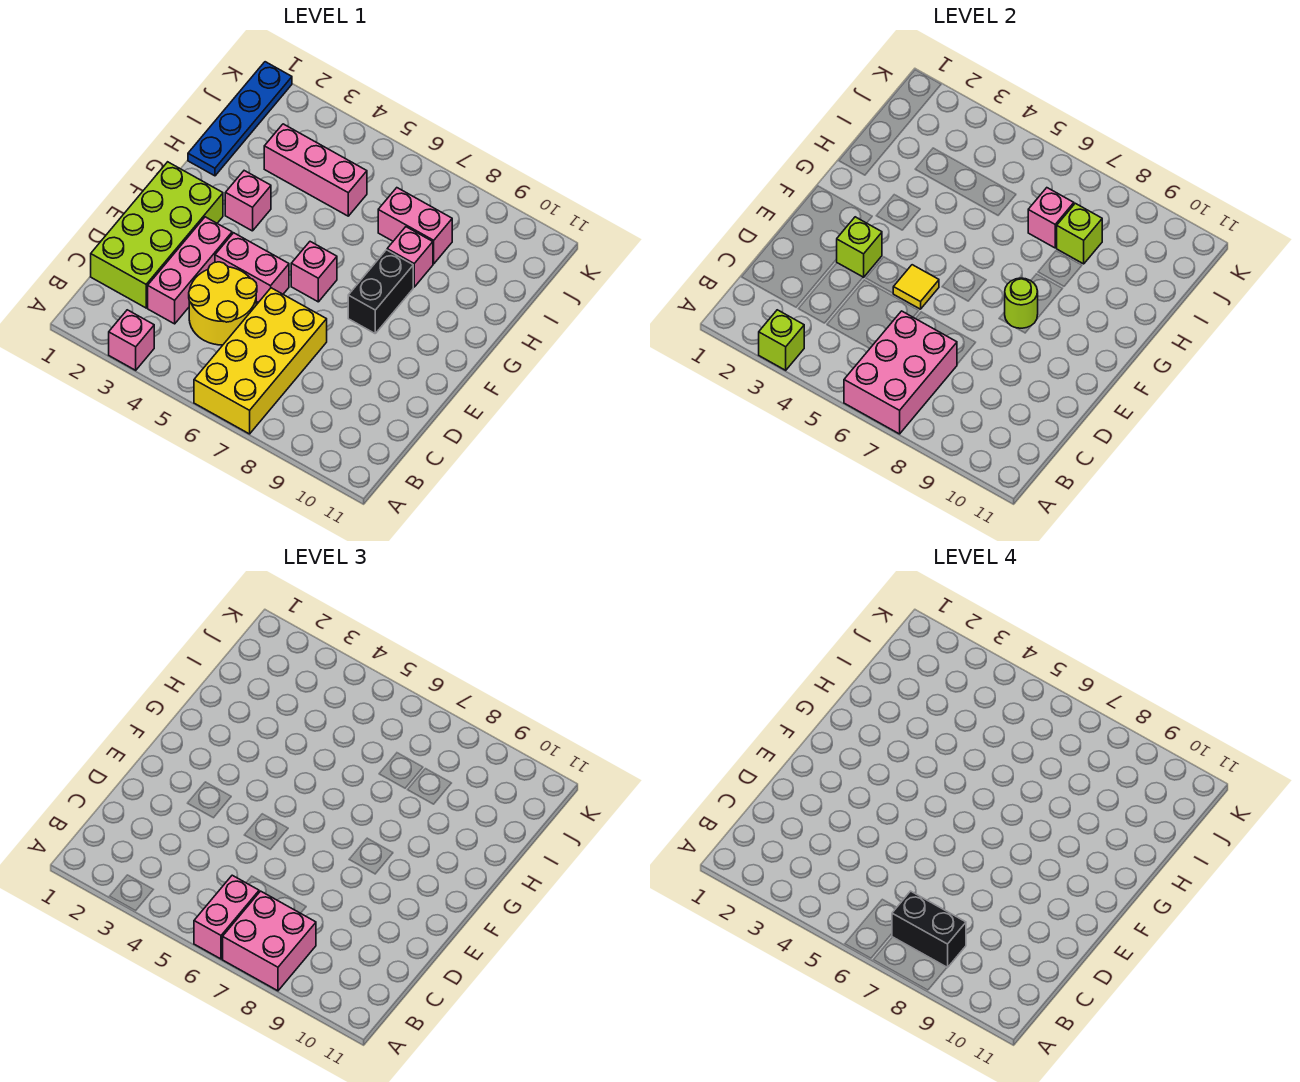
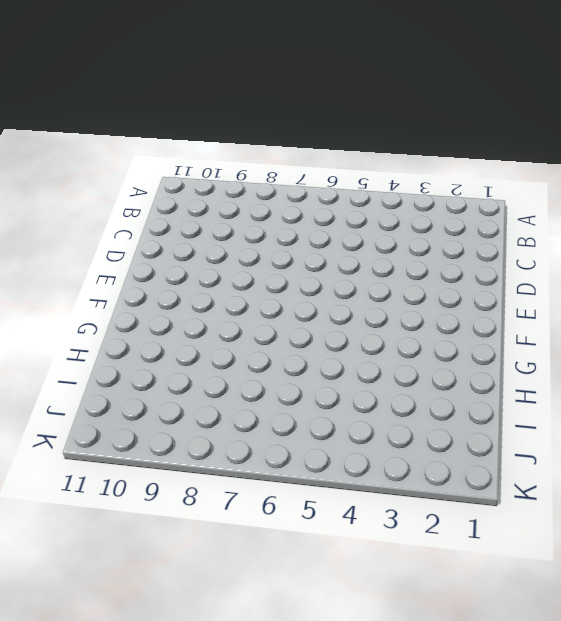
none -> pink brick A3 level 1
none -> yellow brick A6:D7 level 1
none -> lime brick C1:F2 level 1

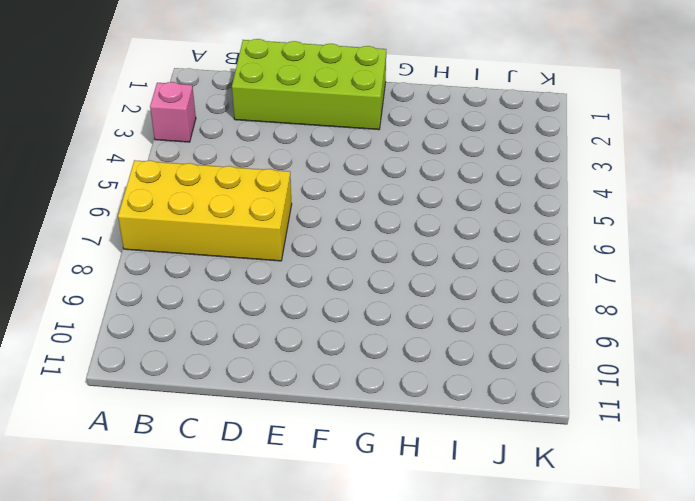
none -> pink brick C3:E3 level 1
none -> yellow round brick C4:D5 level 1
none -> pink brick E4:E5 level 1

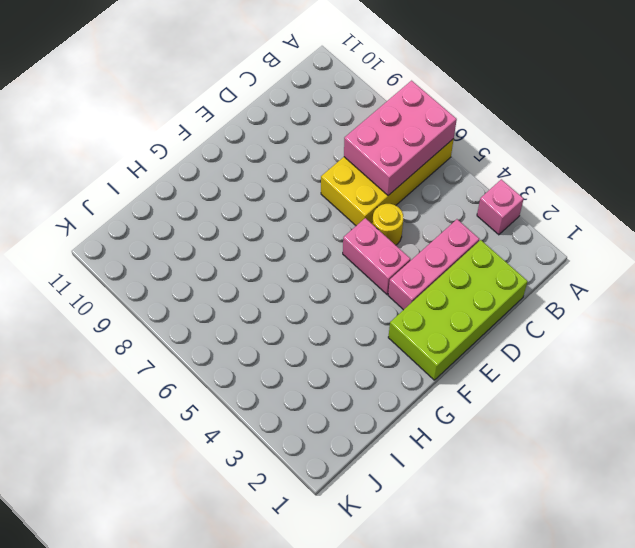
yellow round brick D5 level 1 -> yellow round brick C4:D5 level 1
none -> pink brick F6 level 1
none -> black brick F8:G8 level 1
none -> pink brick G3 level 1

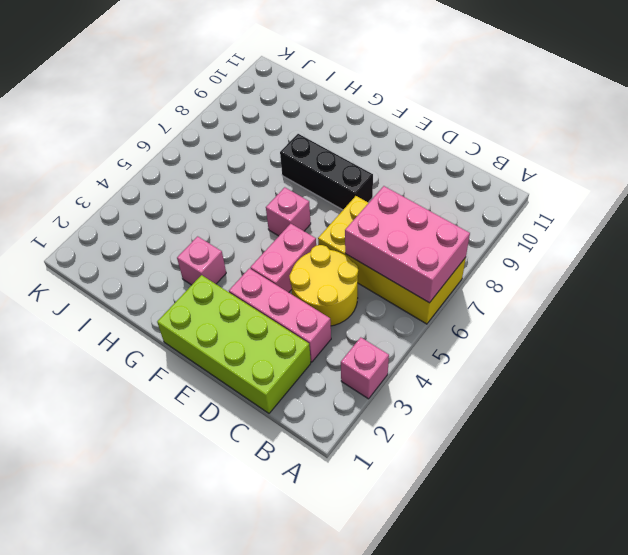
black brick E8:G8 level 1 -> black brick F8:G8 level 1
none -> blue plate H1:K1 level 1
none -> pink brick H8 level 1
none -> pink brick I3:I5 level 1

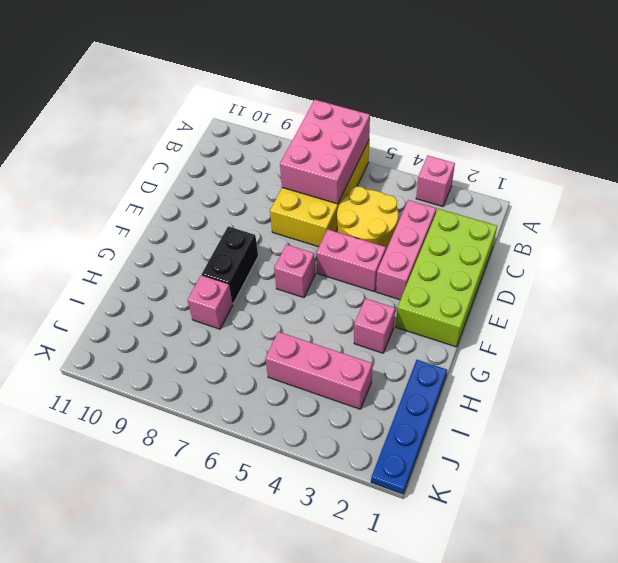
none -> pink brick I7:I8 level 1
none -> lime brick A3 level 2
none -> lime brick E3 level 2

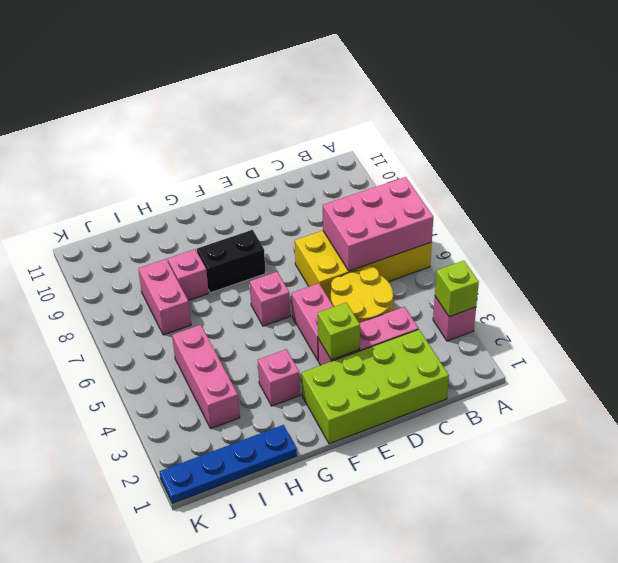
none -> yellow tile E5 level 2
none -> lime round brick F8 level 2
none -> pink brick I7 level 2

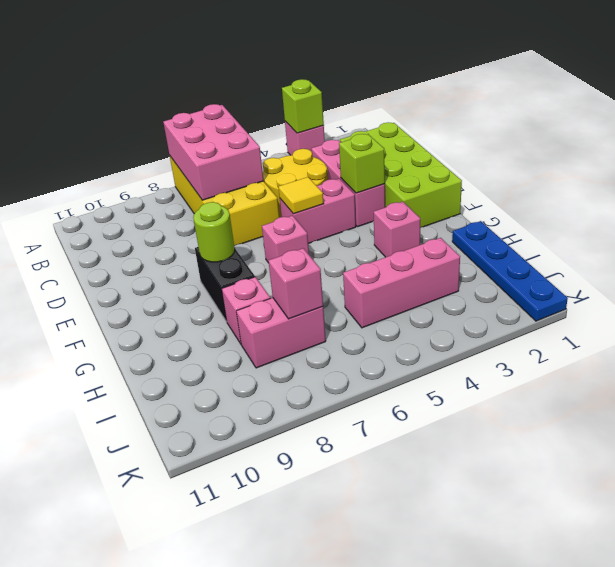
none -> lime brick I8 level 2
none -> pink brick A6:B6 level 3
none -> pink brick A7:B8 level 3

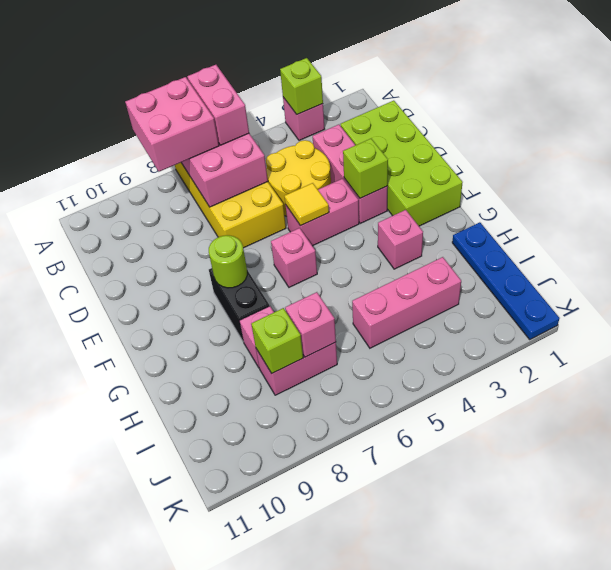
none -> black brick B7:B8 level 4

